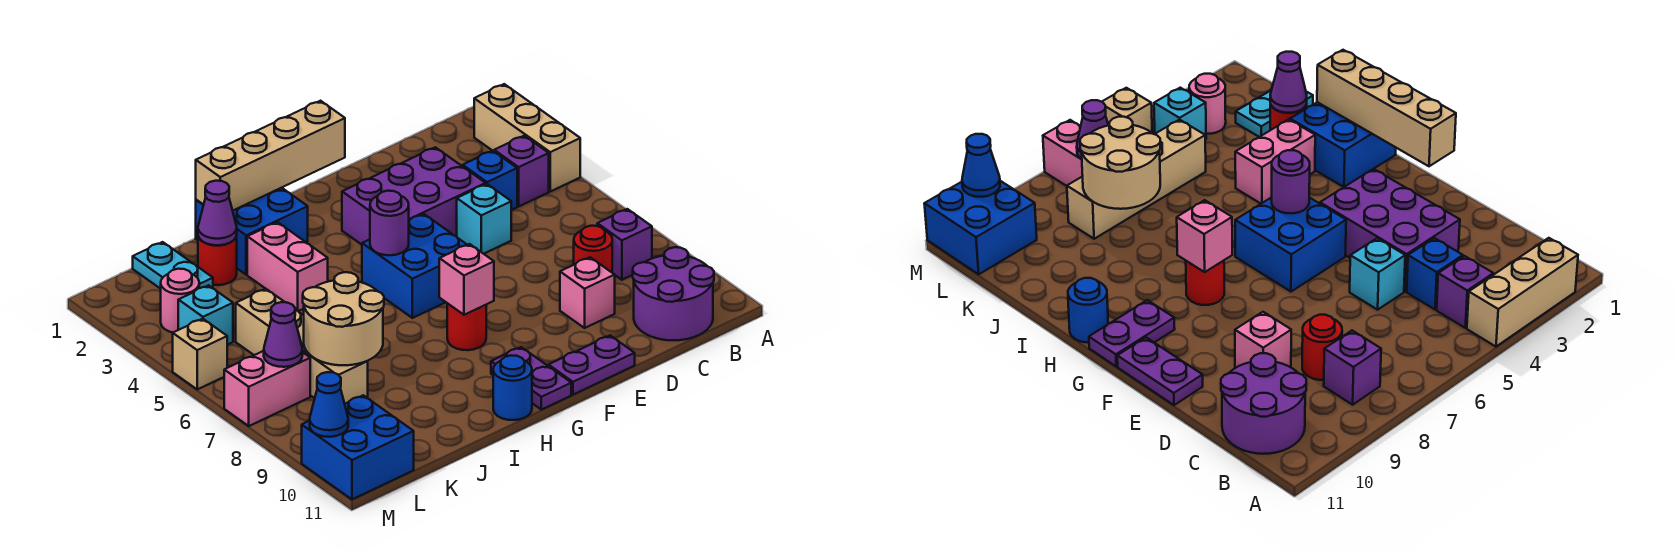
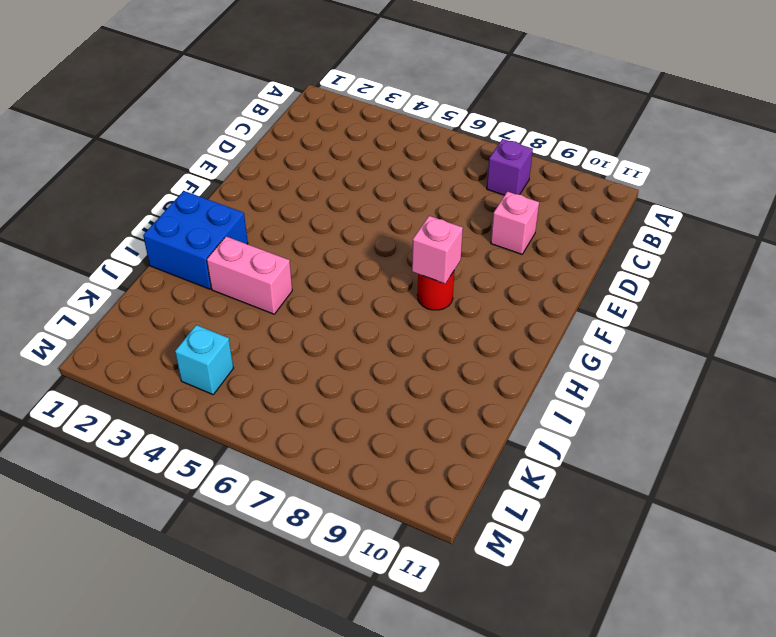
none -> tan brick A2:A4 level 1
none -> purple brick B4 level 1
none -> purple round brick B10:C11 level 1
none -> blue brick C4 level 1

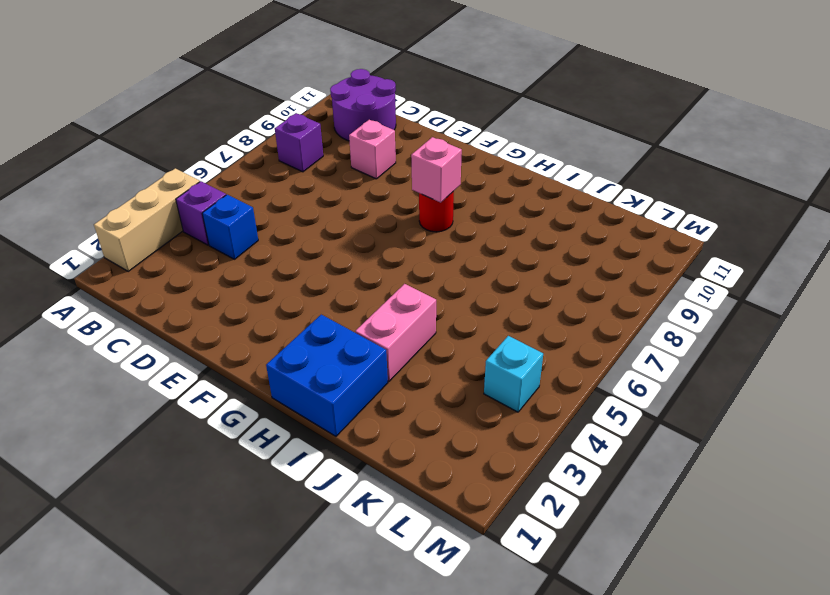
none -> red round brick C8 level 1
none -> purple brick D3:F4 level 1
none -> cyan brick D5 level 1
none -> purple plate E11:F11 level 1

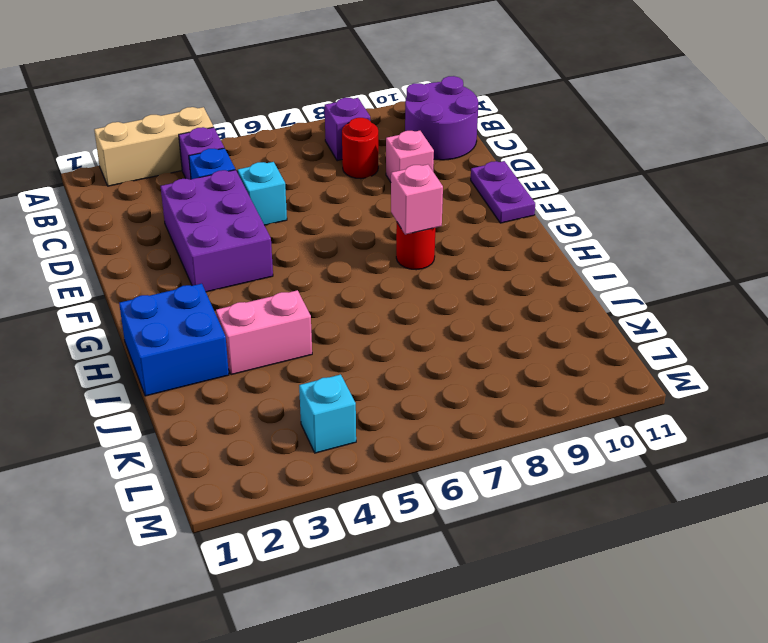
none -> blue brick F5:G6 level 1
none -> purple plate G10:G11 level 1
none -> blue round brick H11 level 1
none -> red round brick J2 level 1

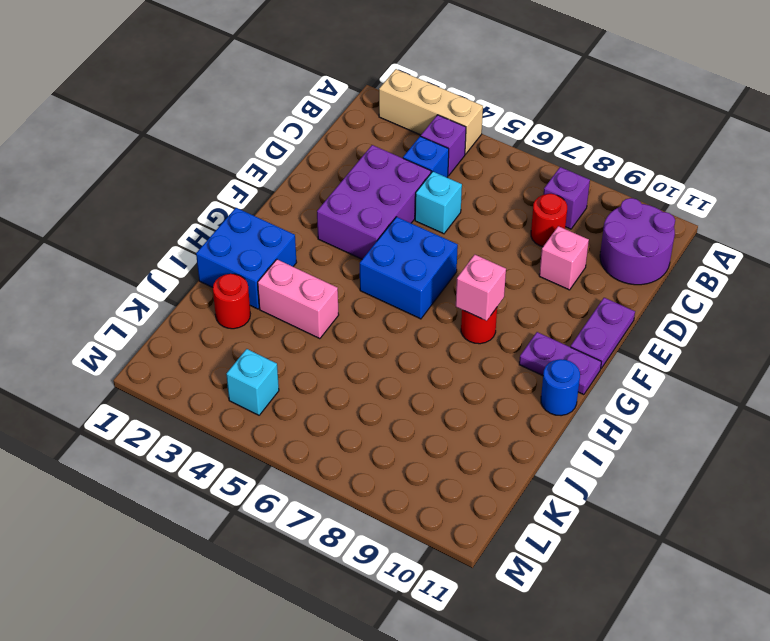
none -> cyan plate K1:K2 level 1
none -> tan brick K5:K8 level 1
none -> pink round brick L3 level 1
none -> pink brick L7:M7 level 1

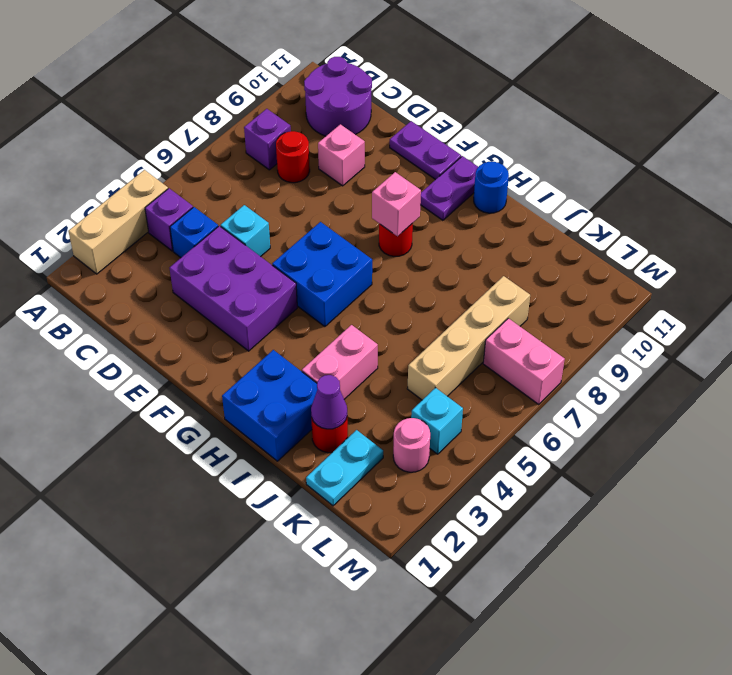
none -> blue brick L10:M11 level 1
none -> tan brick M5 level 1
none -> tan brick F1:I1 level 2
none -> purple round brick G5 level 2

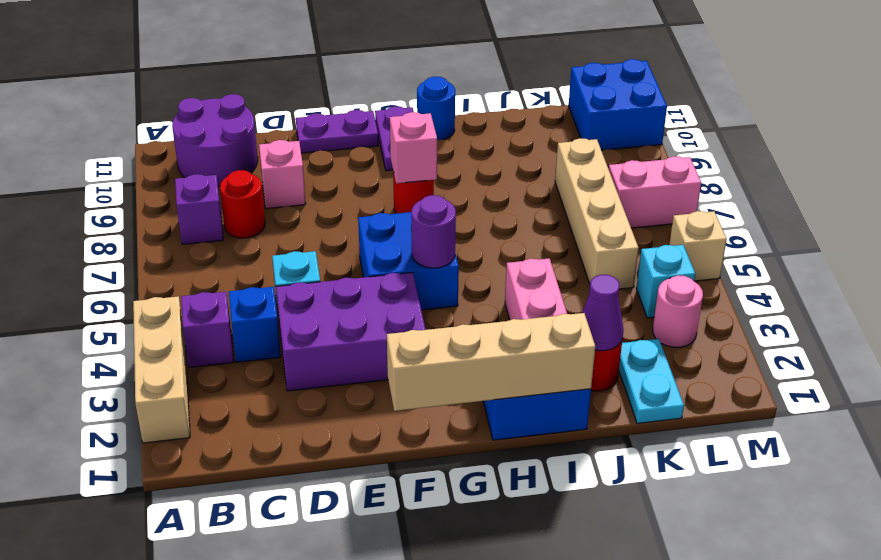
none -> tan round brick J7:K8 level 2
none -> purple cone L7 level 2
none -> blue cone M10 level 2

